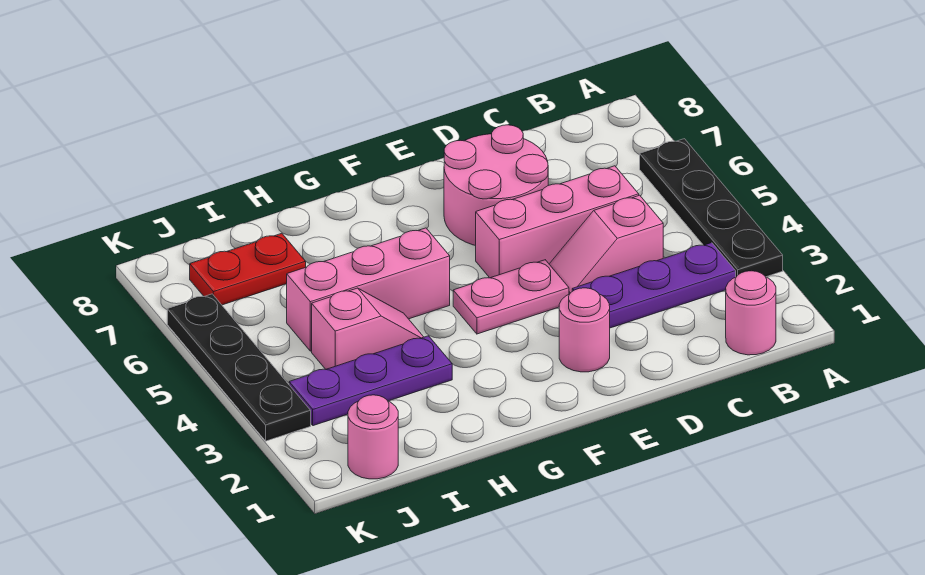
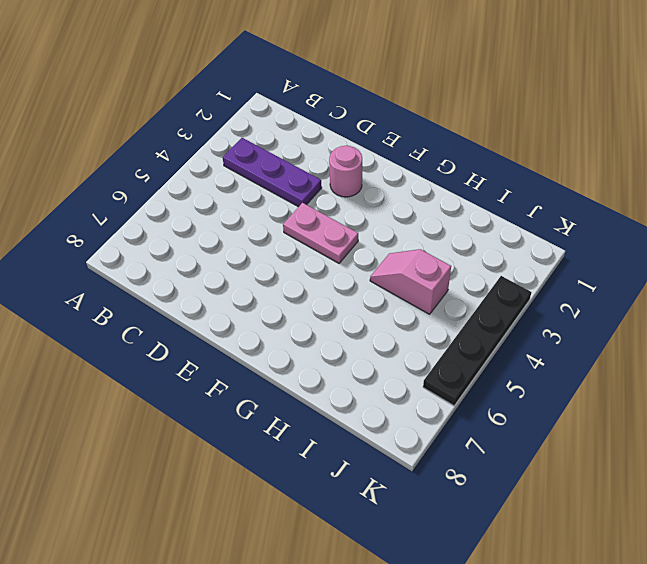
none -> black plate A3:A6 level 1
none -> pink round brick B1 level 1
none -> pink slope C4:D4 level 1 top C

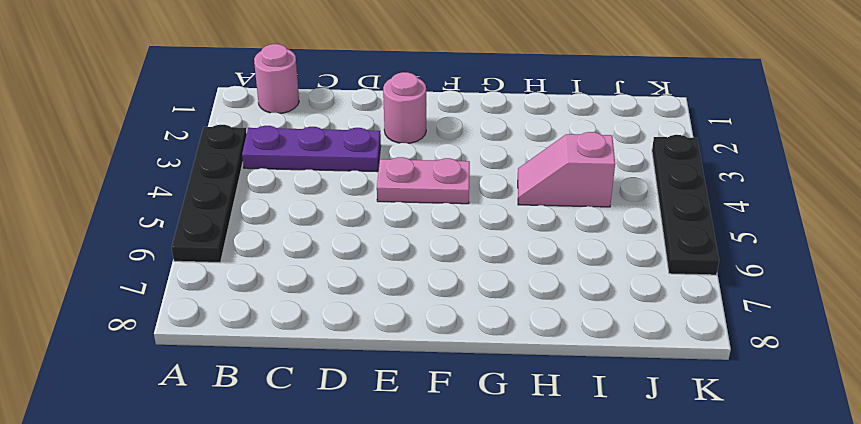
none -> pink slope C4:D4 level 1 top C
none -> pink brick C5:E5 level 1
none -> pink round brick D6:E7 level 1

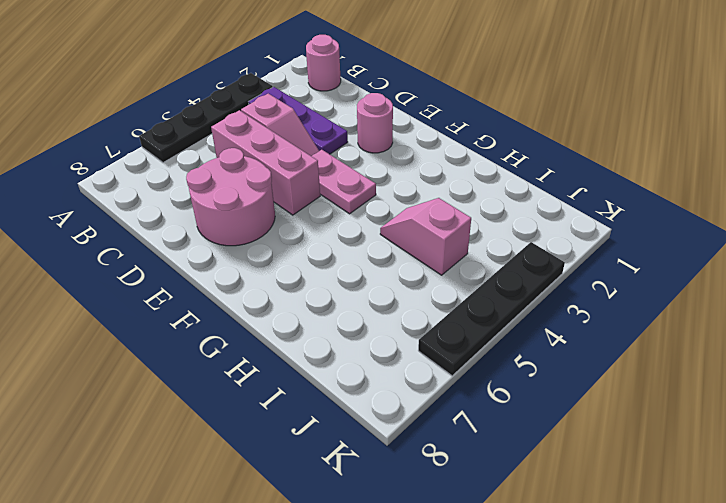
none -> pink brick G5:I5 level 1
none -> purple plate H3:J3 level 1
none -> red plate I7:J7 level 1

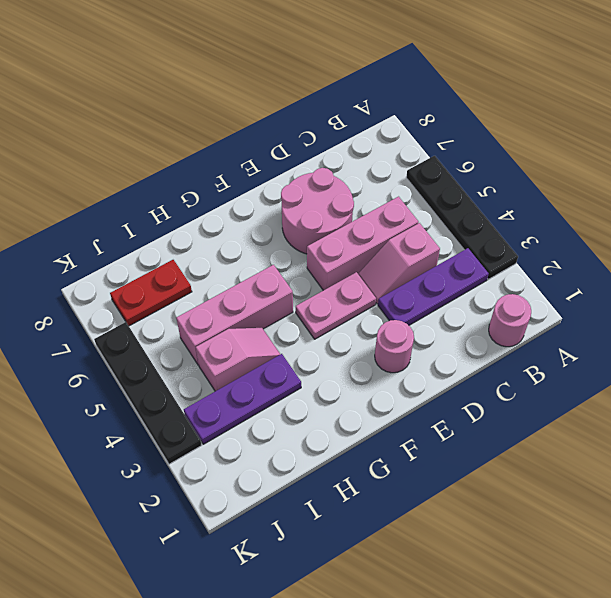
none -> pink round brick J1 level 1

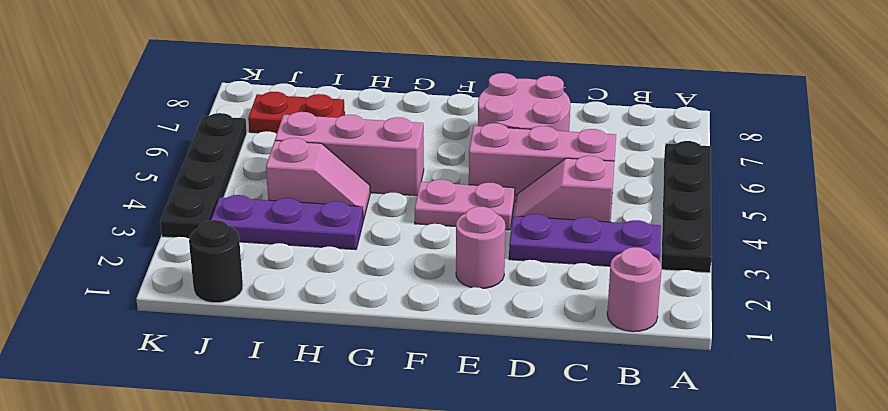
black round brick J1 level 1 -> pink round brick J1 level 1

